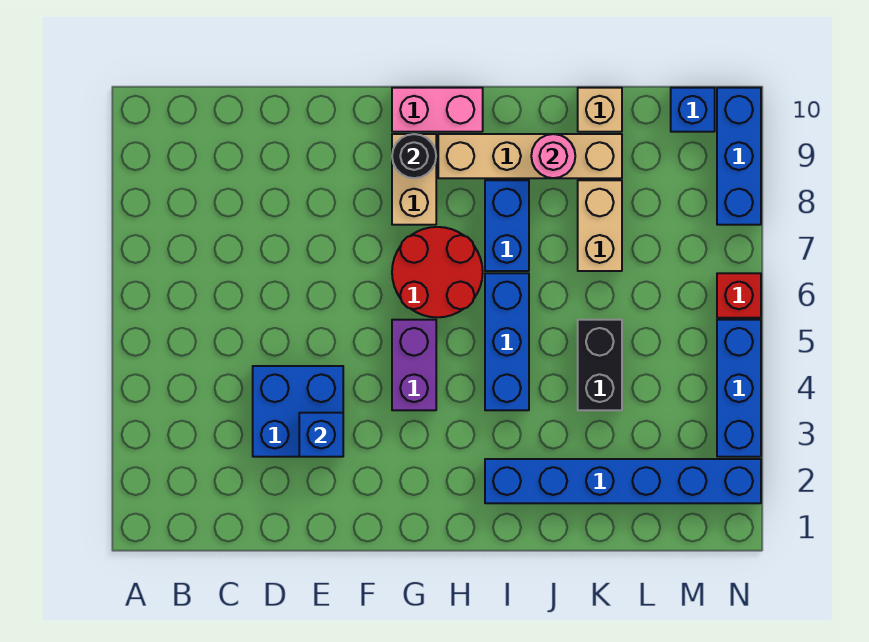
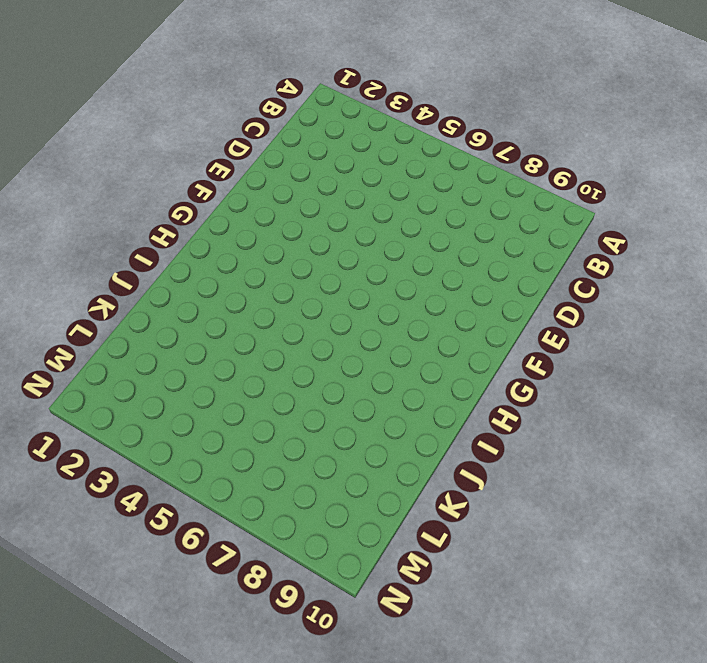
none -> blue brick D3:E4 level 1
none -> purple brick G4:G5 level 1
none -> red round brick G6:H7 level 1

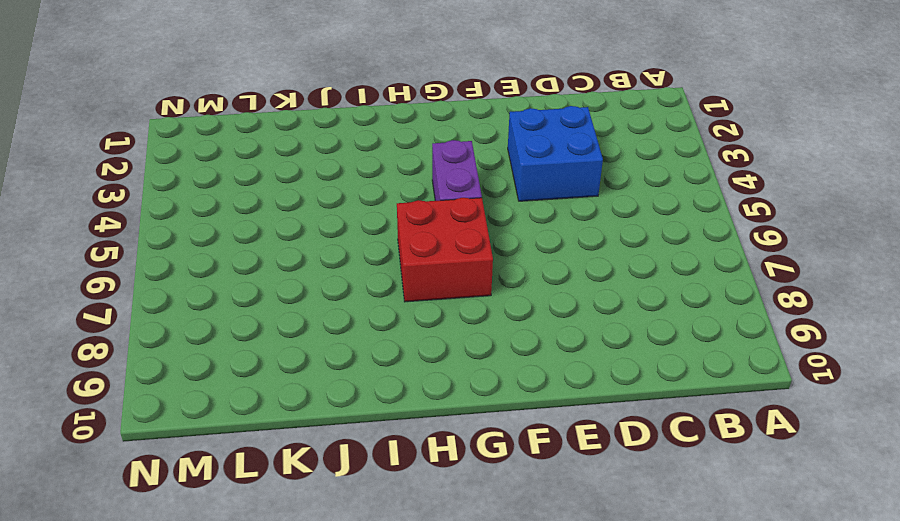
red brick G6:H7 level 1 -> red round brick G6:H7 level 1
none -> tan brick G8:G9 level 1
none -> pink brick G10:H10 level 1
none -> tan brick H9:K9 level 1

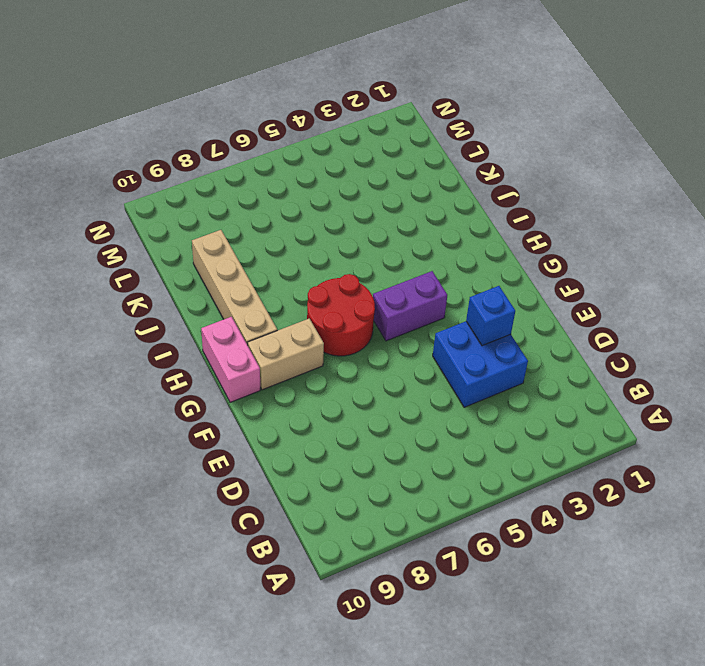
none -> blue brick I2:N2 level 1
none -> blue brick I4:I6 level 1
none -> blue brick I7:I8 level 1

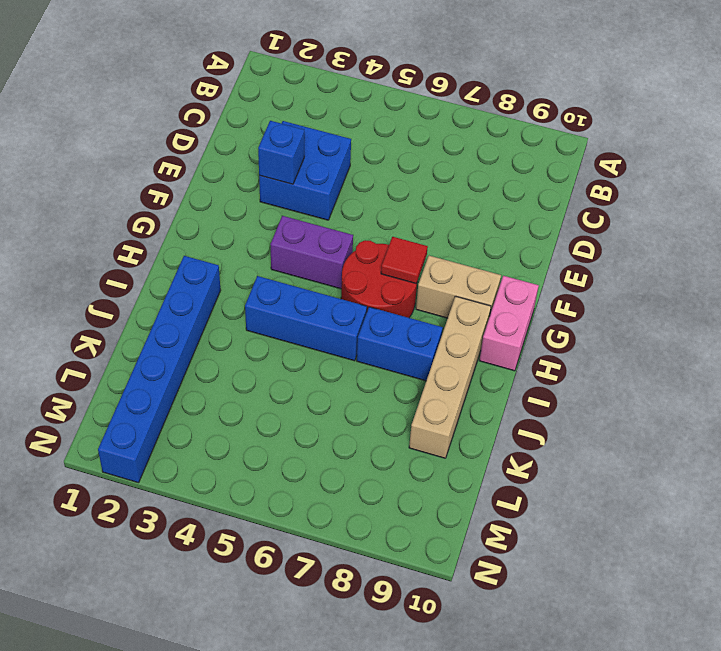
red tile G7 level 2 -> none
none -> black brick K4:K5 level 1
none -> tan brick K7:K8 level 1
none -> tan brick K10 level 1

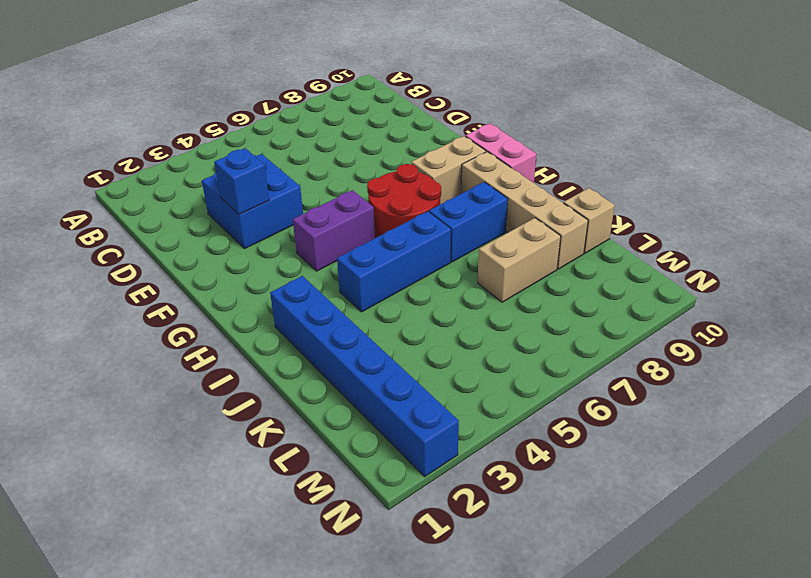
none -> black brick K4:K5 level 1
none -> blue brick M10 level 1
none -> blue brick N3:N5 level 1

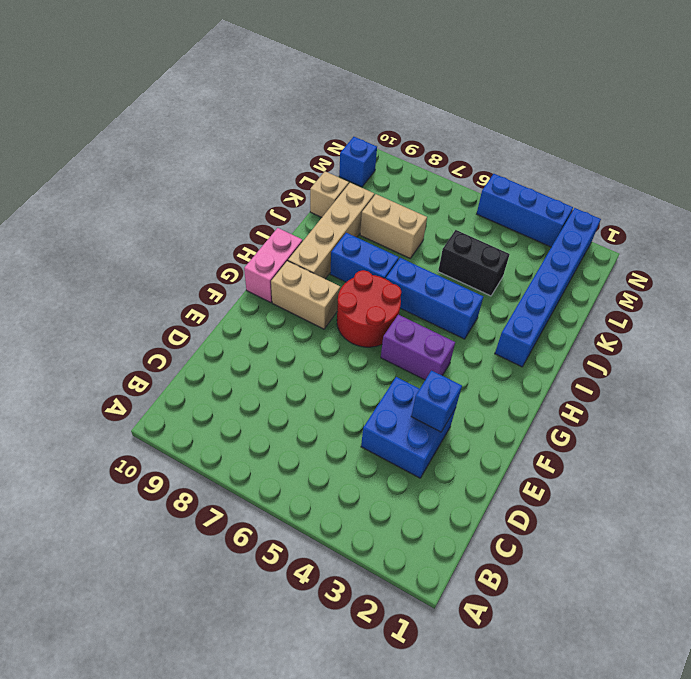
none -> red brick N6 level 1
none -> blue brick N8:N10 level 1
none -> black round brick G9 level 2

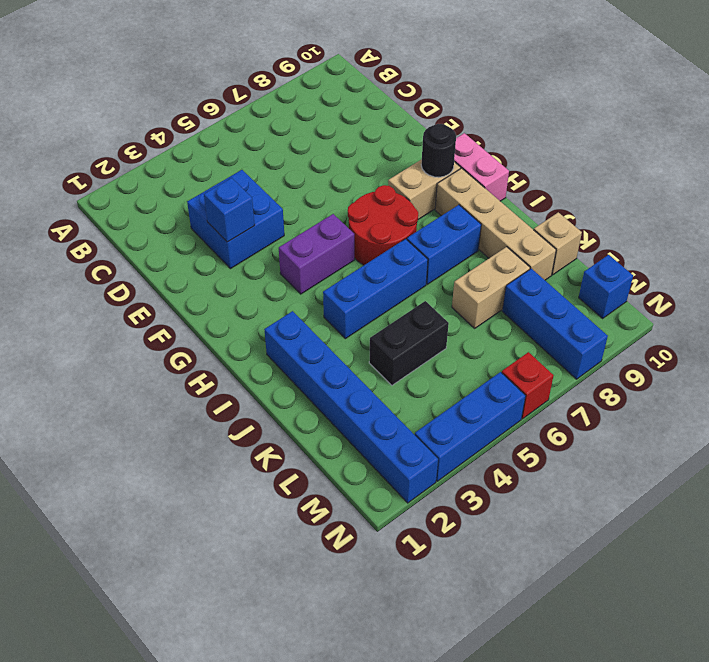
blue brick L8:N8 level 1 -> blue brick N8:N10 level 1
none -> pink round brick J9 level 2

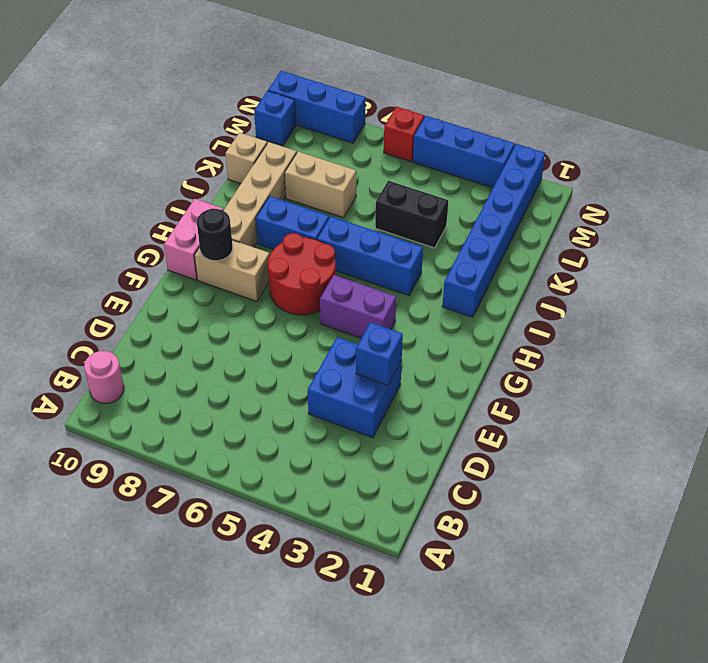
pink round brick B10 level 1 -> pink round brick J9 level 2

